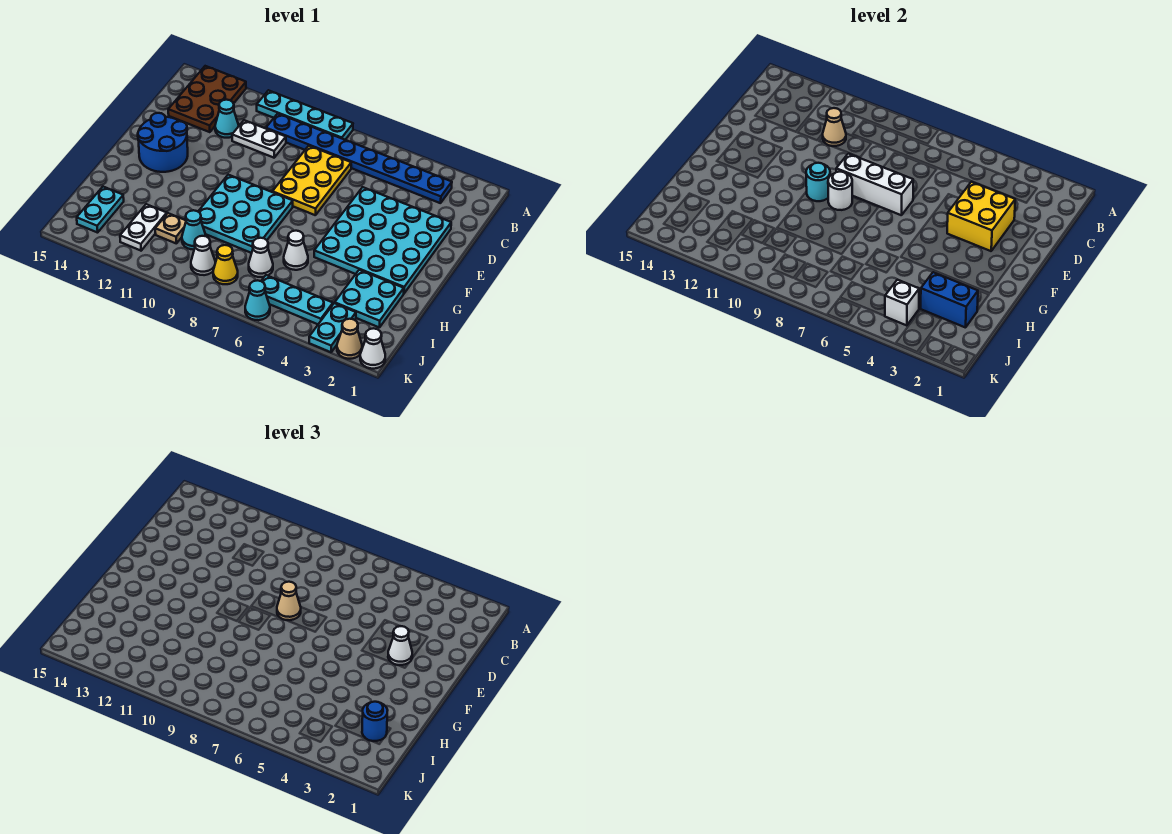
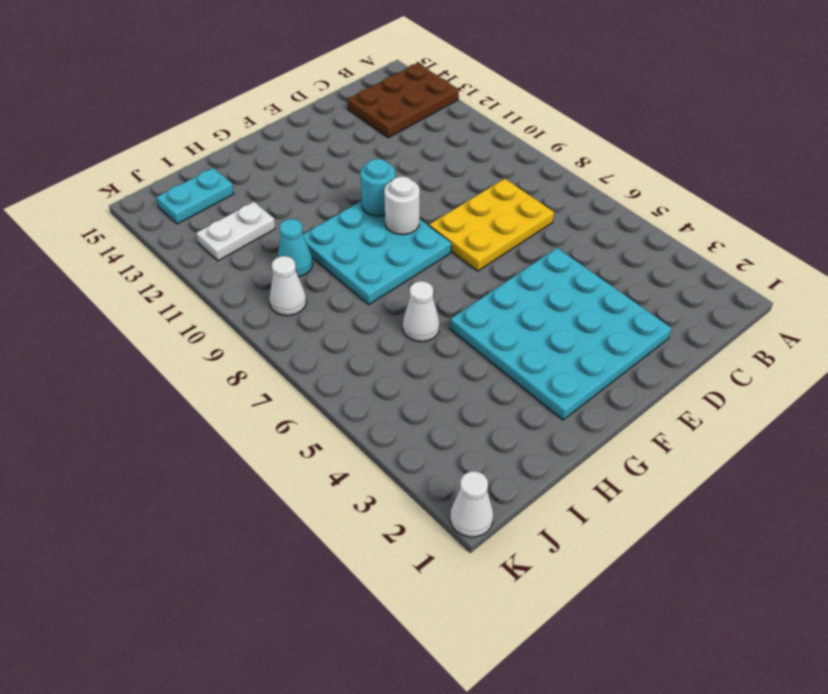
none -> cyan plate A8:A11 level 1
none -> blue plate B3:B10 level 1
none -> white plate C10:C11 level 1
none -> cyan cone C12 level 1

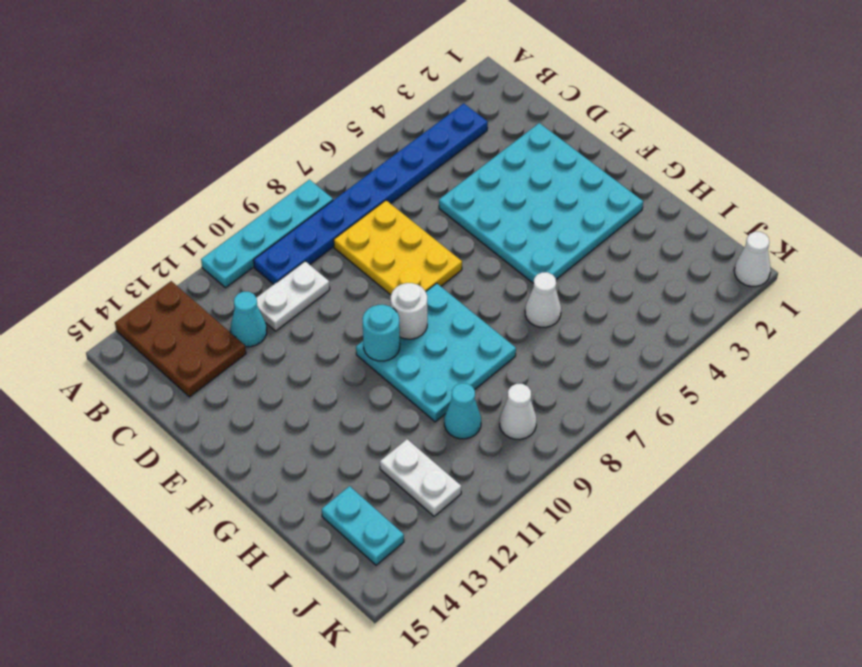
none -> blue round brick E13:F14 level 1
none -> cyan plate H2:I3 level 1
none -> white cone I7 level 1
none -> tan plate I11 level 1

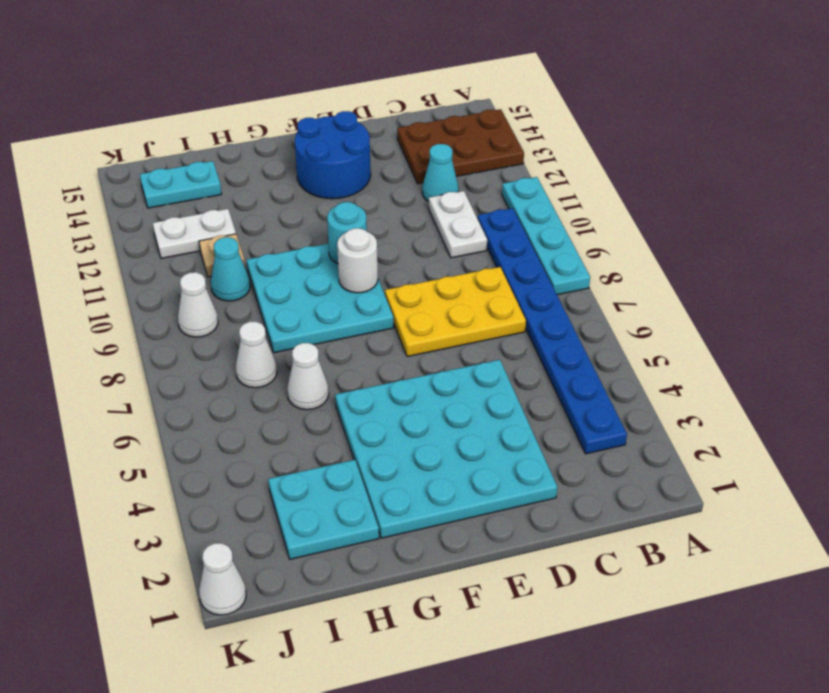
none -> cyan plate J3:K3 level 1
none -> cyan plate J4:J6 level 1
none -> yellow cone J8 level 1
none -> tan cone K2 level 1

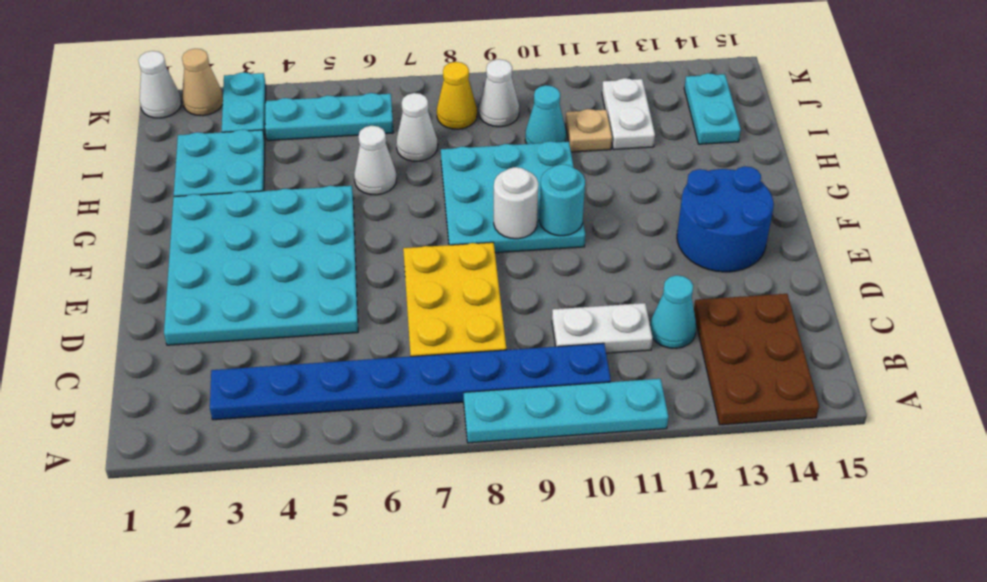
none -> cyan cone K6 level 1
none -> tan cone C11 level 2
none -> yellow brick D3:E4 level 2
none -> white brick E7:E9 level 2

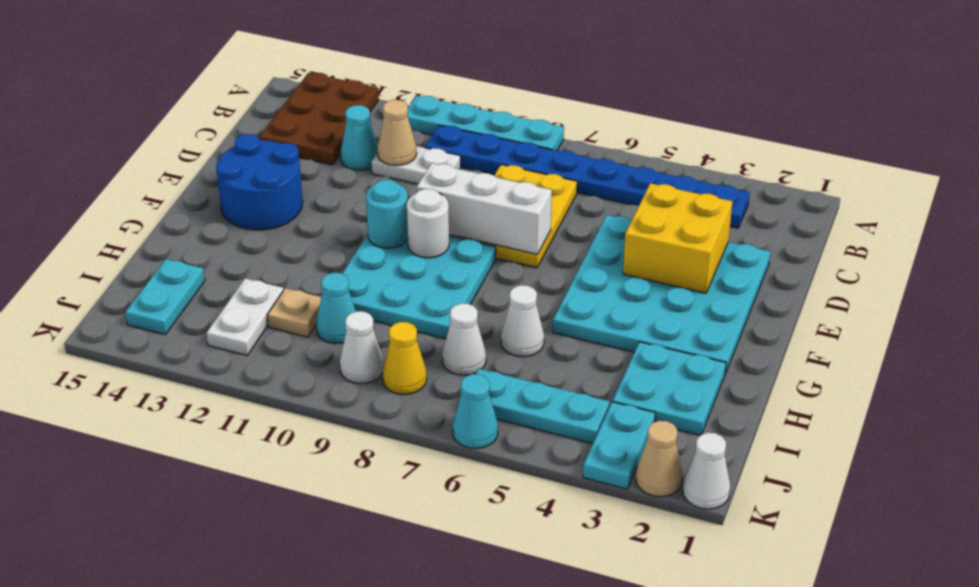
none -> blue brick I2:I3 level 2
none -> white brick J4 level 2
none -> white cone E3 level 3
none -> tan cone E8 level 3

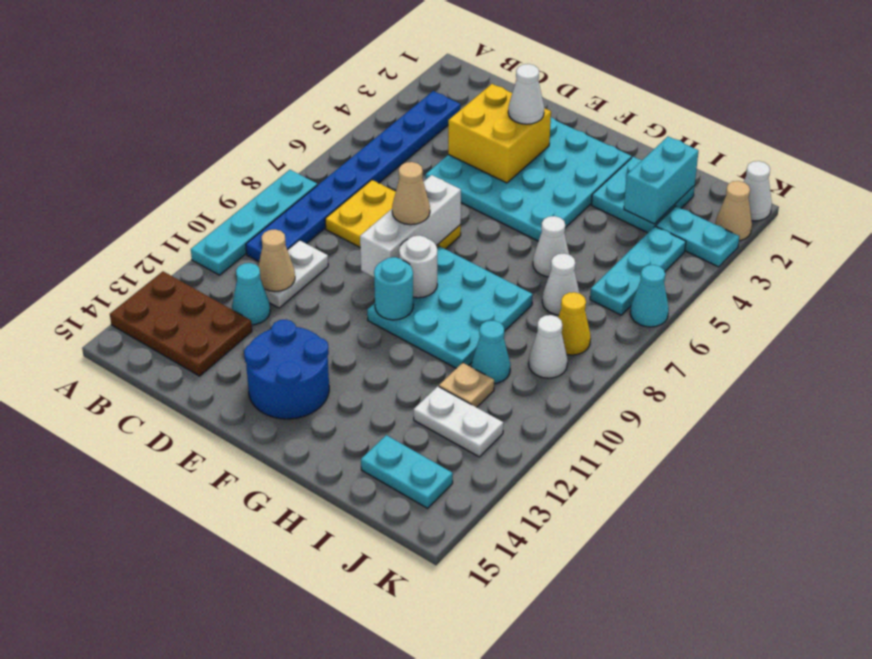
cyan brick I2:I3 level 2 -> blue brick I2:I3 level 2
none -> white brick J4 level 2
none -> blue round brick I2 level 3

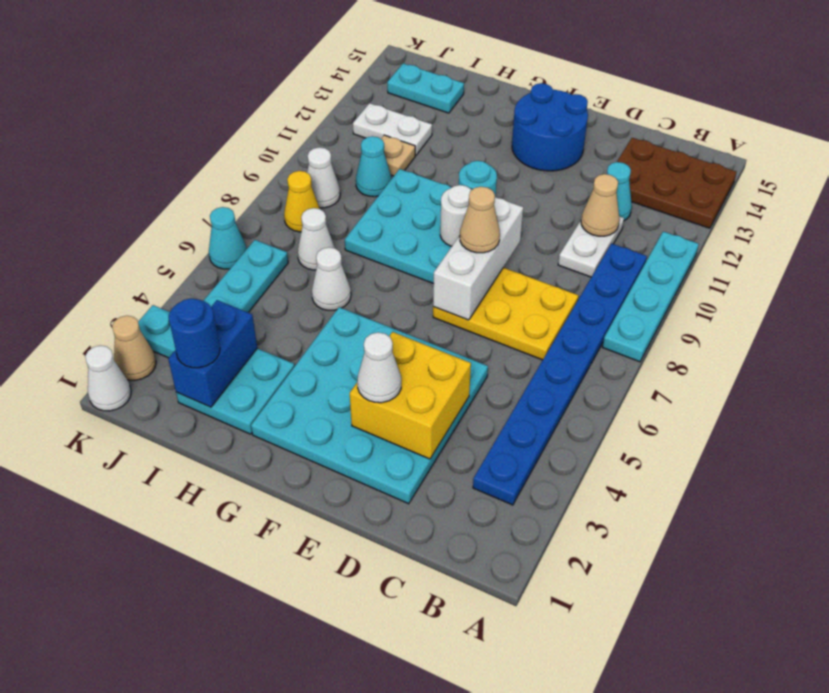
none -> white brick J4 level 2

